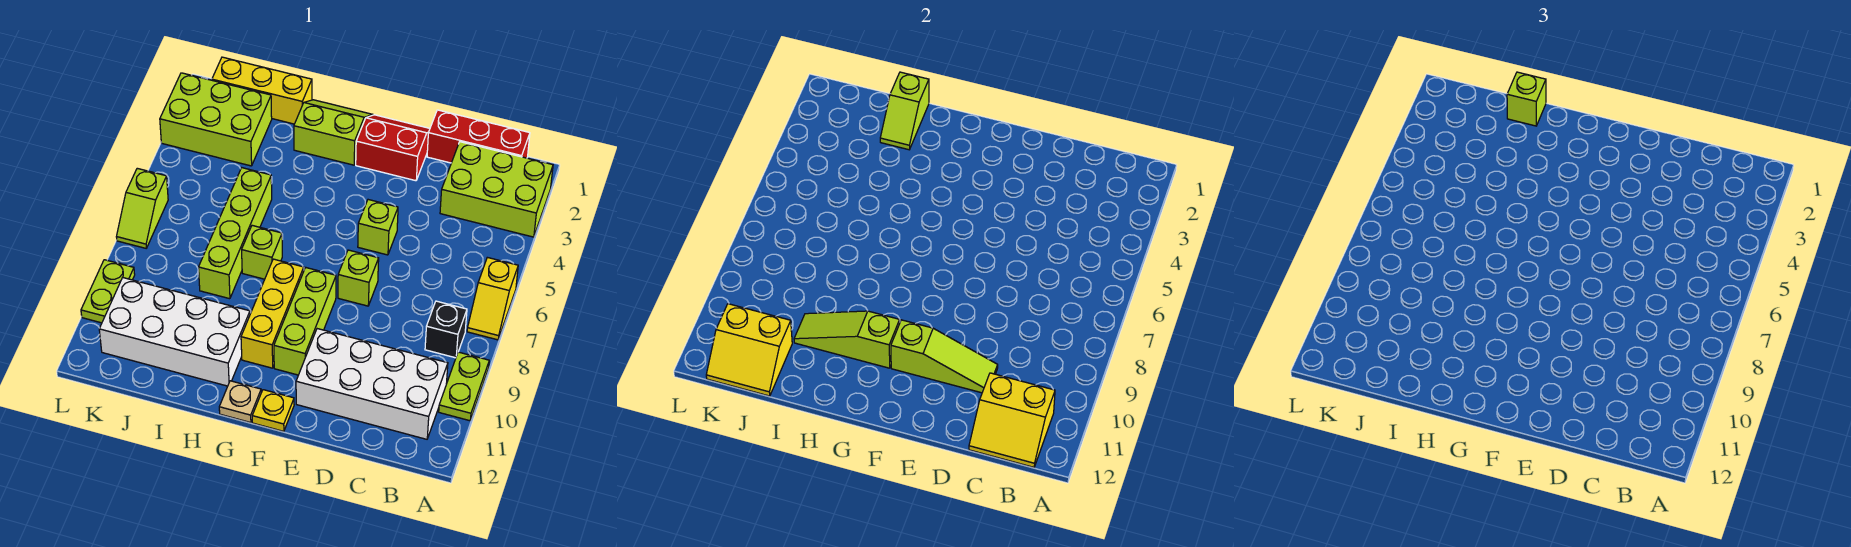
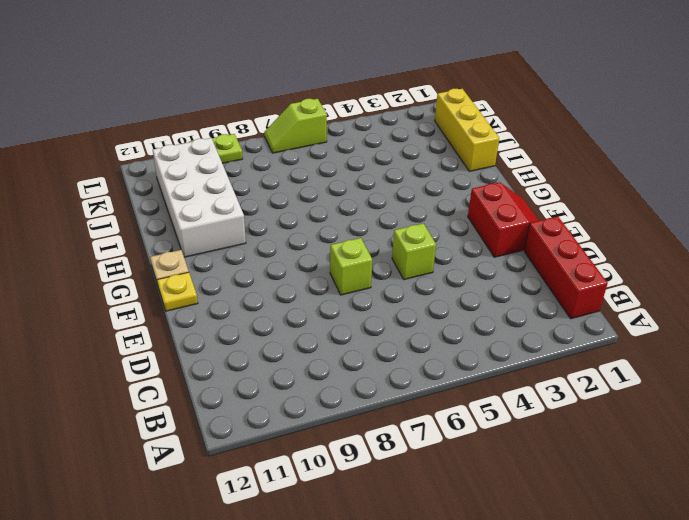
none -> lime brick A2:C3 level 1
none -> yellow slope A6:A7 level 1 top 6
none -> lime plate A9:A10 level 1

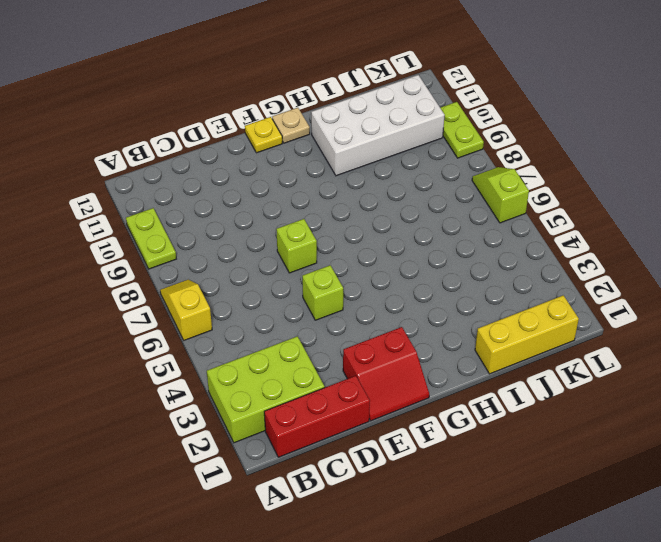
none -> black brick B8 level 1
none -> white brick B10:E11 level 1
none -> lime brick F8:F10 level 1

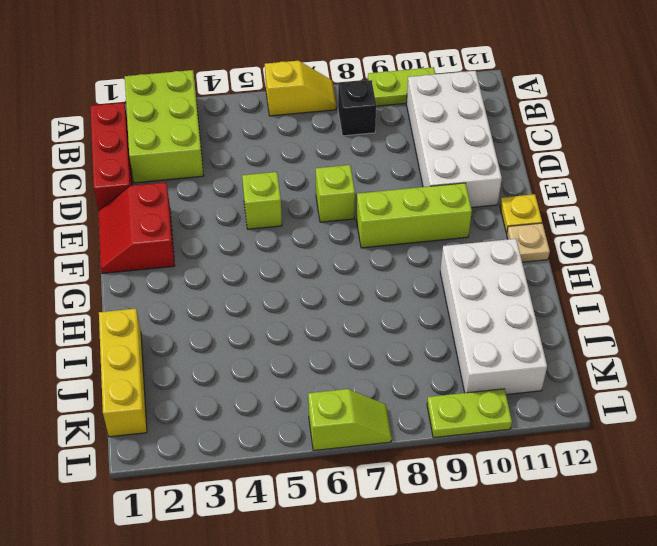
none -> lime slope G1:H2 level 1 top 2
none -> yellow brick G8:G10 level 1
none -> lime brick H7 level 1

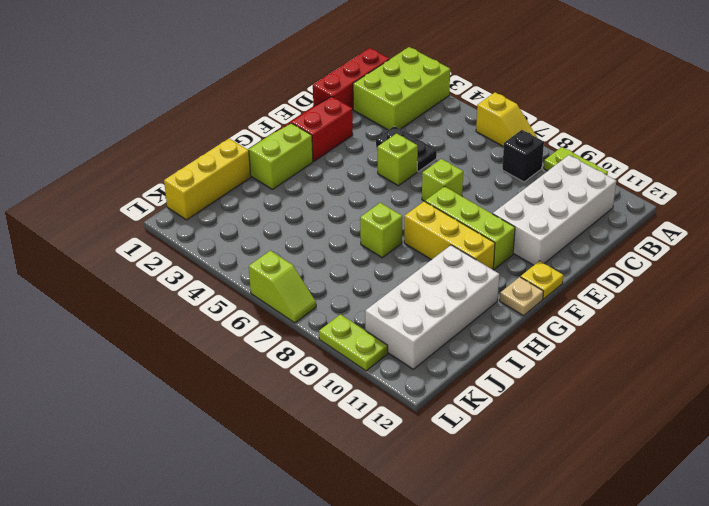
black plate D4:D5 level 1 -> none
none -> lime brick I5:I8 level 1
none -> lime brick J2:L3 level 1
none -> yellow slope B11:C12 level 2 top 11

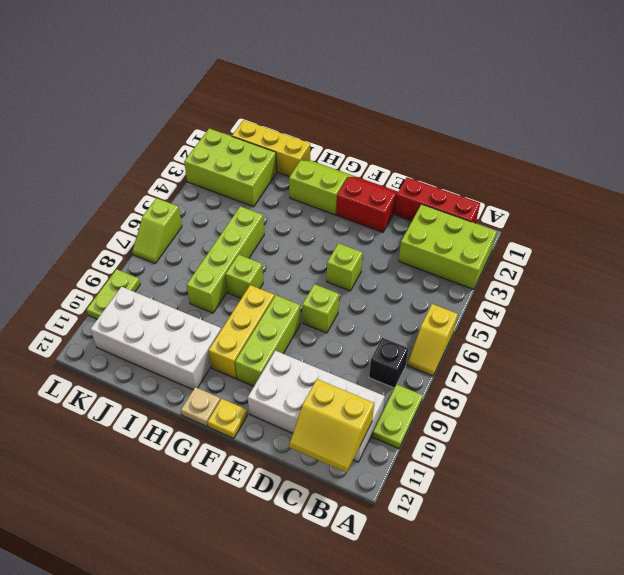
none -> lime slope D10:F10 level 2 top F
none -> lime slope G10:I10 level 2 top G
none -> lime slope I1:I2 level 2 top 1

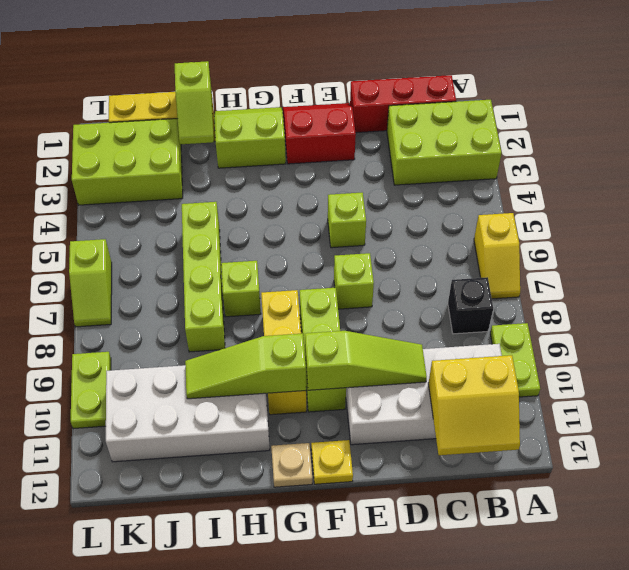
none -> yellow slope J11:K12 level 2 top 11
none -> lime brick I1 level 3

